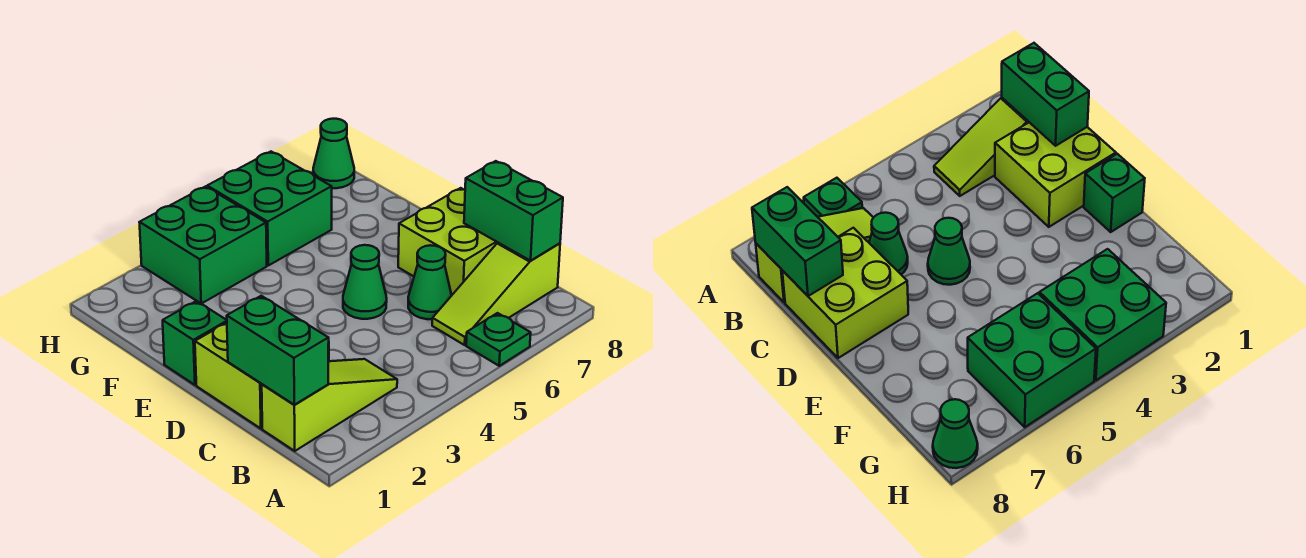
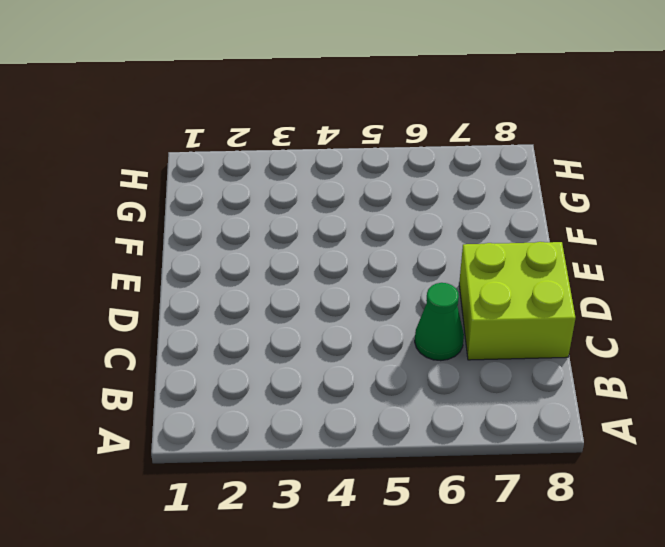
none -> green plate A6 level 1
none -> lime slope B1:B3 level 1 top 1
none -> lime slope B6:B8 level 1 top 8

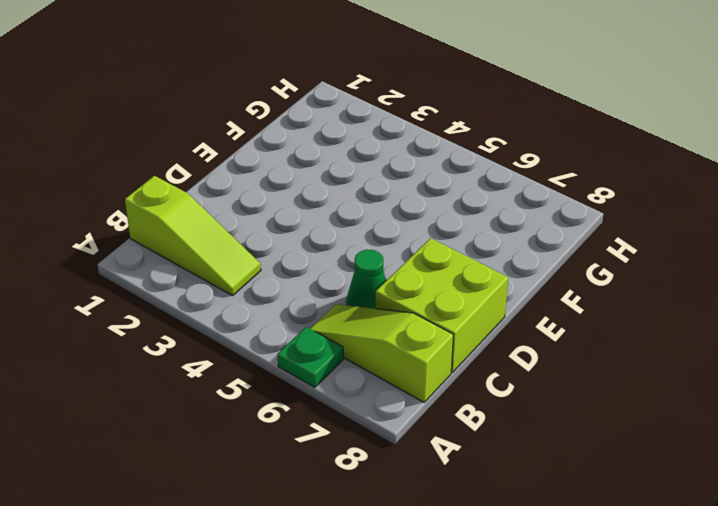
none -> lime brick C1:D2 level 1
none -> green cone D5 level 1
none -> green brick E1 level 1

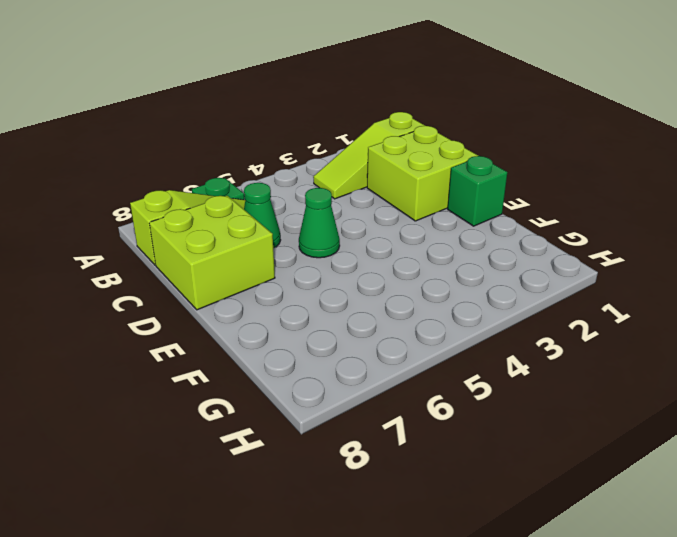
none -> green brick G3:H4 level 1
none -> green brick G5:H6 level 1
none -> green cone H8 level 1

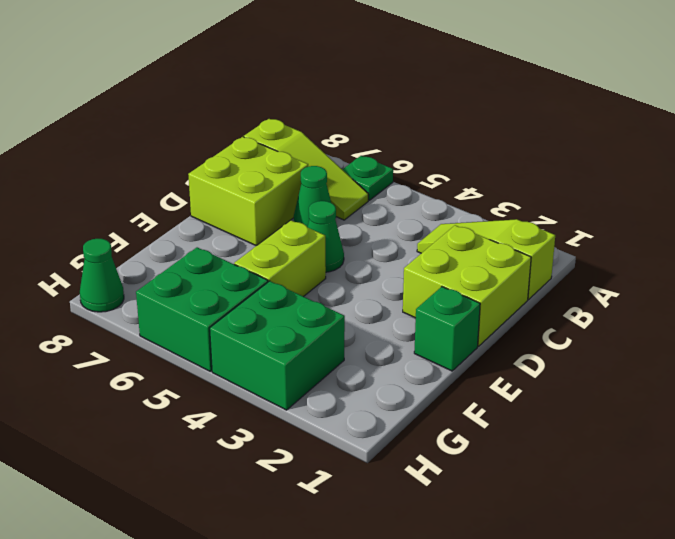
lime brick E5:F5 level 1 -> none
none -> green brick B1:C1 level 2
none -> green brick B8:C8 level 2

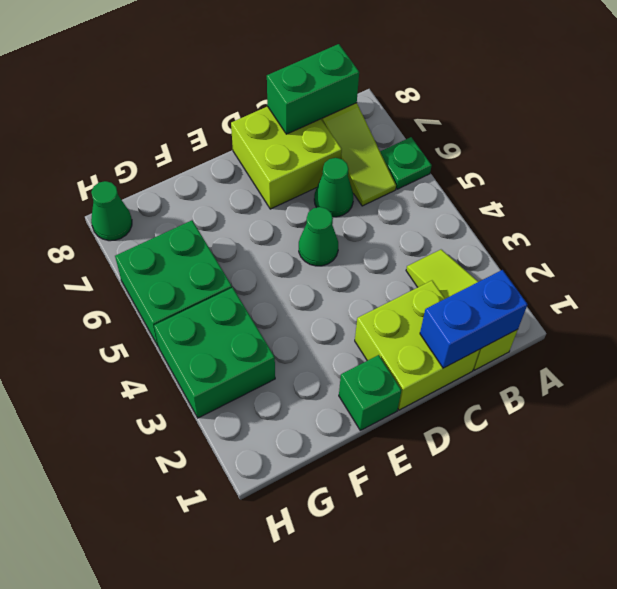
blue brick B1:C1 level 2 -> green brick B1:C1 level 2

